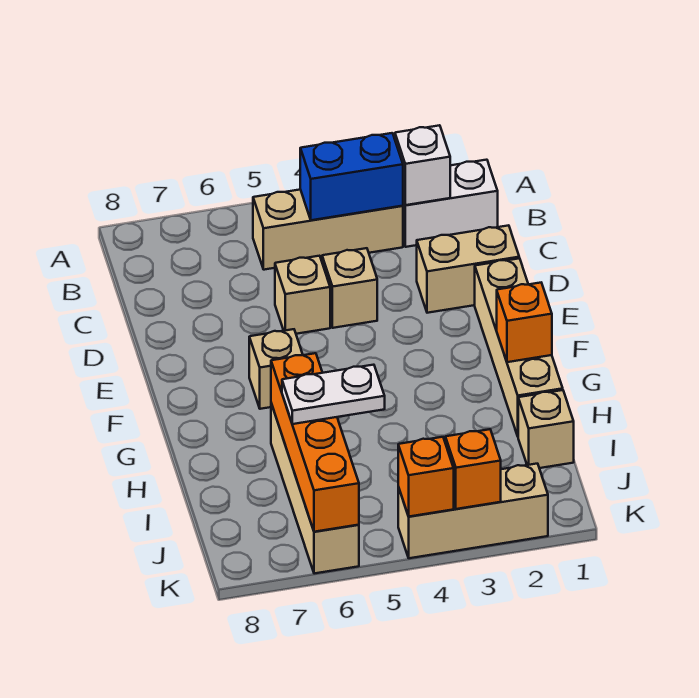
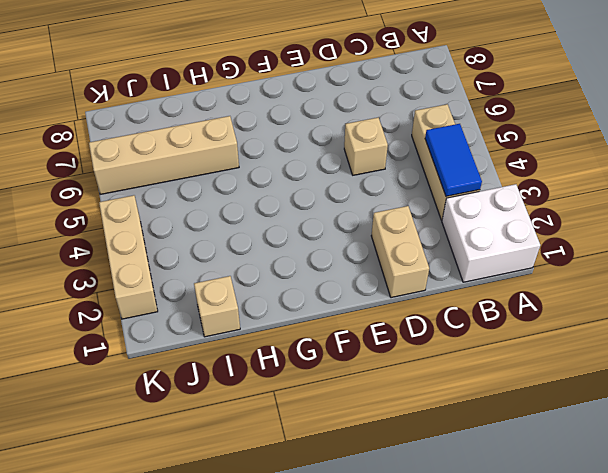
white brick A1:B2 level 1 -> white brick B1:B2 level 1
blue tile B3:B4 level 2 -> blue brick B3:B4 level 2
none -> tan brick D4 level 1
none -> tan brick E1:H1 level 1
none -> tan brick F6 level 1

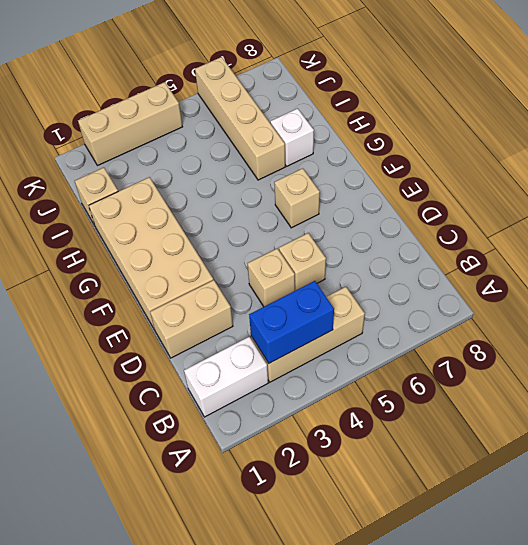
tan brick E1:H2 level 1 -> tan brick E1:H1 level 1
white brick H7 level 1 -> white brick B2 level 2
none -> orange brick G1 level 2
none -> orange brick H6:K6 level 2
none -> orange brick K3 level 2

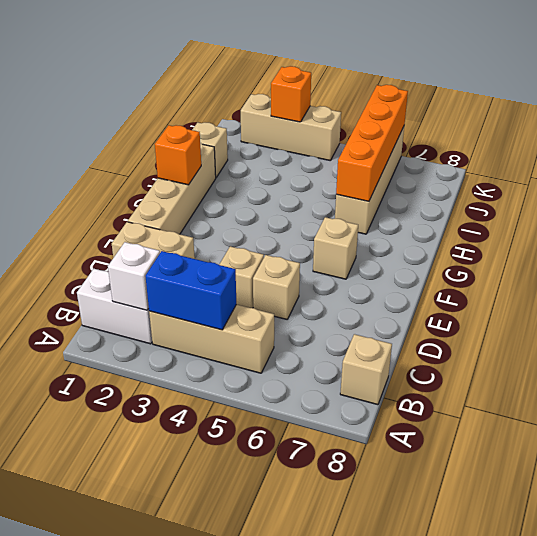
tan brick B8 level 1 -> none
none -> orange brick K4 level 2
none -> white plate I5:I6 level 3

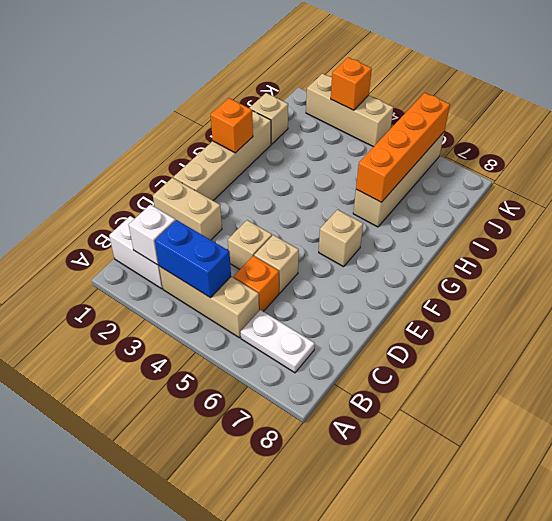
white plate B6:B7 level 1 -> white plate I5:I6 level 3
orange brick C5 level 1 -> orange brick K4 level 2

